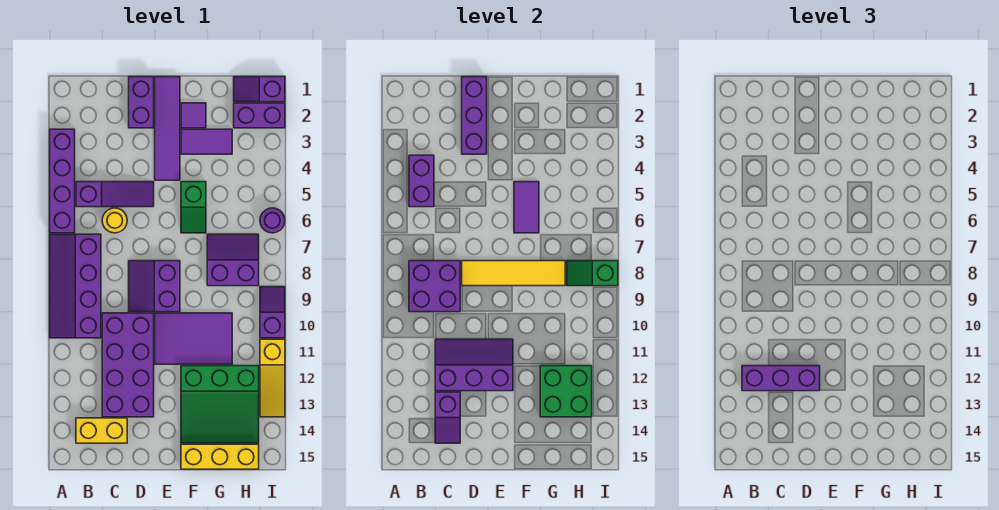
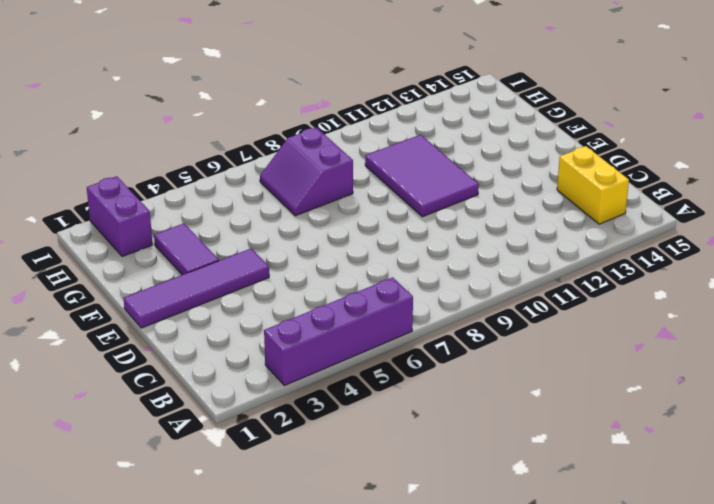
none -> purple slope A7:B10 level 1 top B
none -> purple slope B5:D5 level 1 top B
none -> yellow round brick C6 level 1
none -> purple brick C10:D13 level 1

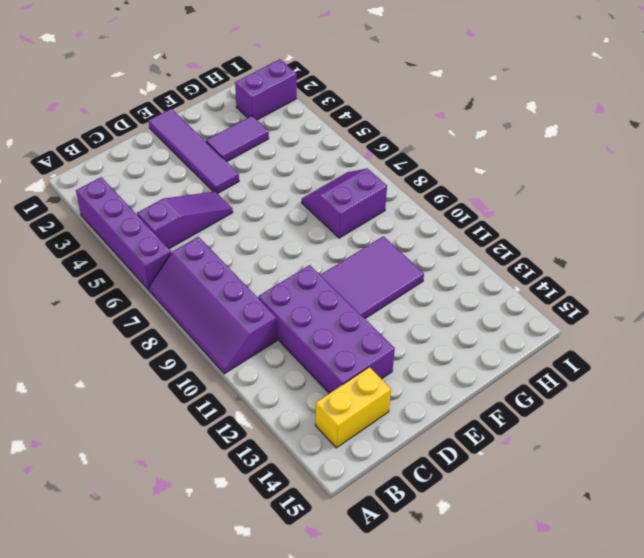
none -> yellow round brick C6 level 1
none -> purple brick D1:D2 level 1
none -> purple slope D8:E9 level 1 top E
none -> purple tile F2 level 1

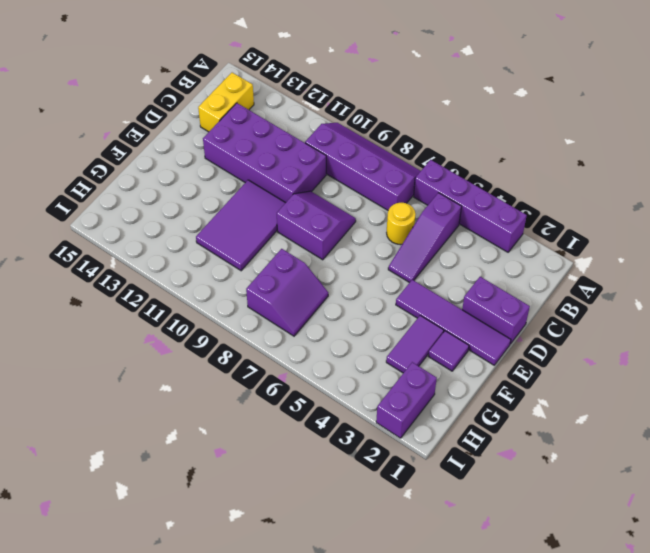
none -> green slope F5:F6 level 1 top 5
none -> green slope F12:H14 level 1 top 12
none -> yellow brick F15:H15 level 1
none -> purple slope H1:I1 level 1 top I

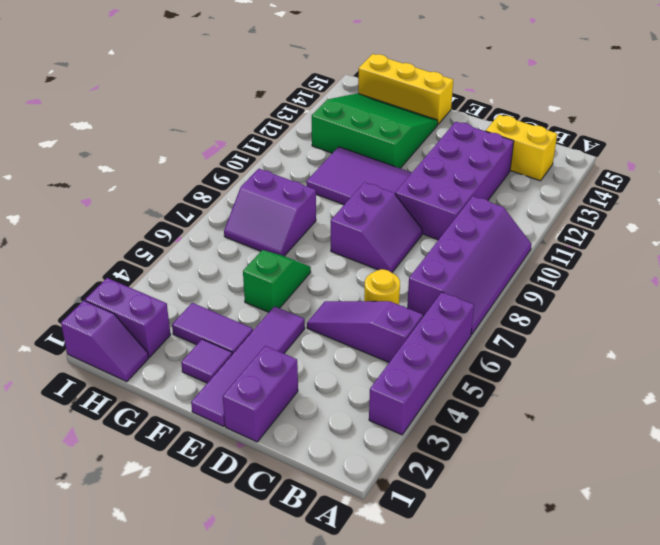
none -> purple round brick I6 level 1
none -> purple slope I9:I10 level 1 top 10
none -> yellow slope I11:I13 level 1 top 11
none -> purple brick B4:B5 level 2

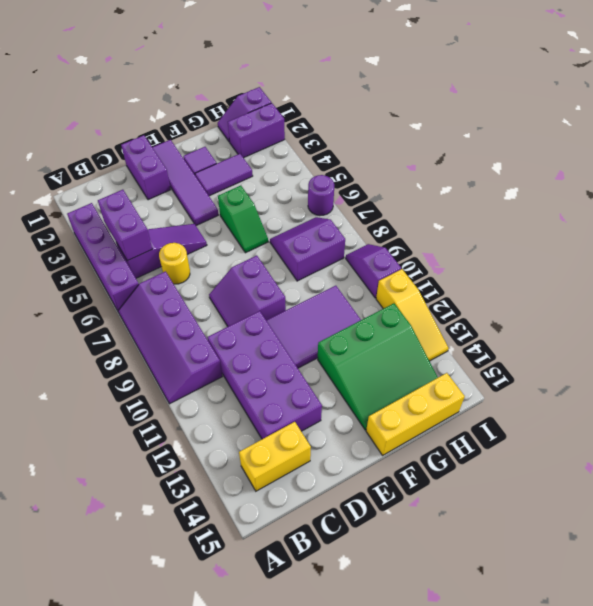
none -> purple brick B8:C9 level 2
none -> purple slope C11:E12 level 2 top 12
none -> purple slope C13:C14 level 2 top 13
none -> purple brick D1:D3 level 2

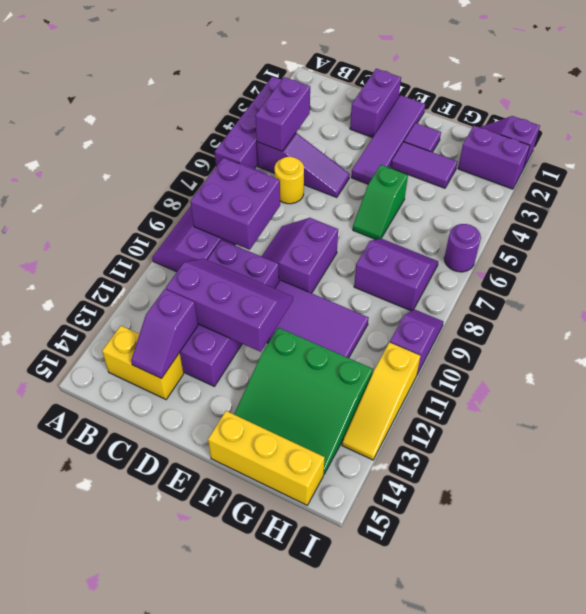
none -> purple brick D1:D3 level 2
none -> yellow tile D8:G8 level 2
none -> purple tile F5:F6 level 2
none -> green brick G12:H13 level 2

